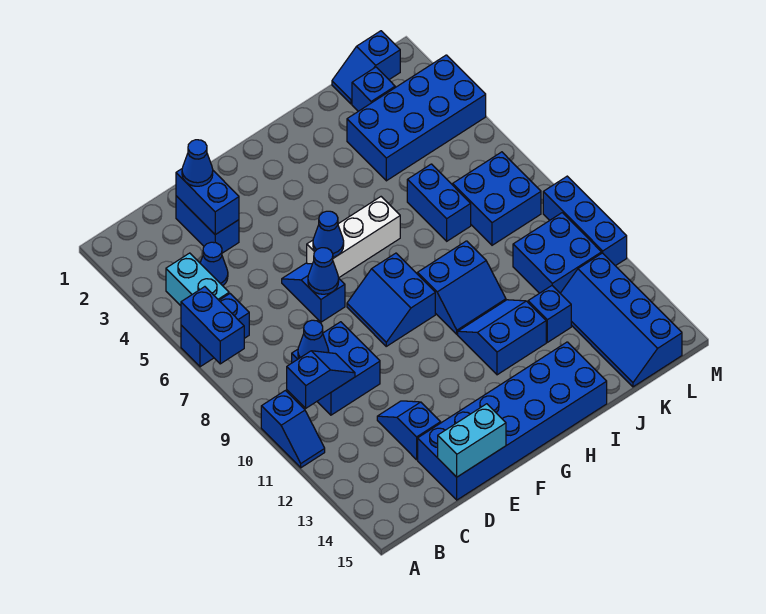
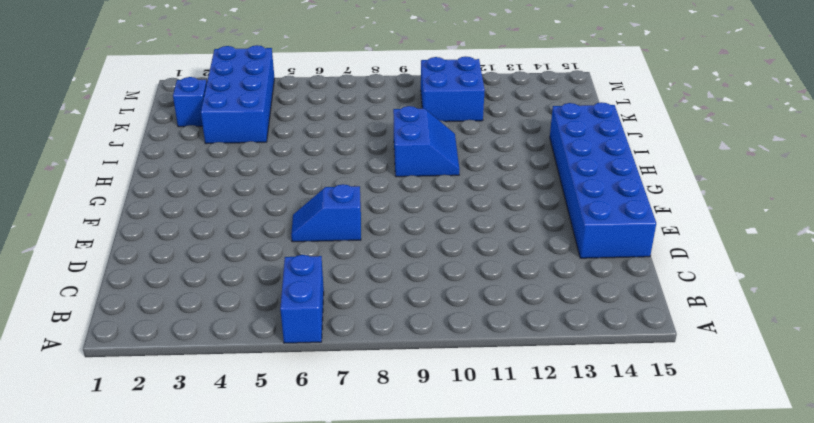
none -> blue slope A10:A11 level 1 top 10
none -> cyan brick B4:B5 level 1
none -> blue cone C4 level 1
none -> blue brick C9:D10 level 1

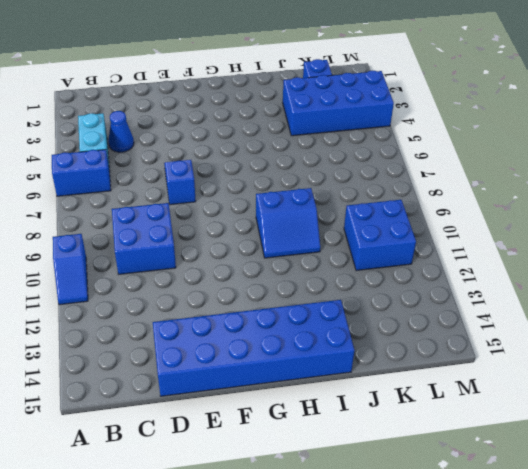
none -> blue brick D2:D3 level 1
none -> blue slope D12:D13 level 1 top 13
none -> white brick F6:H6 level 1
none -> blue slope F8:G9 level 1 top G

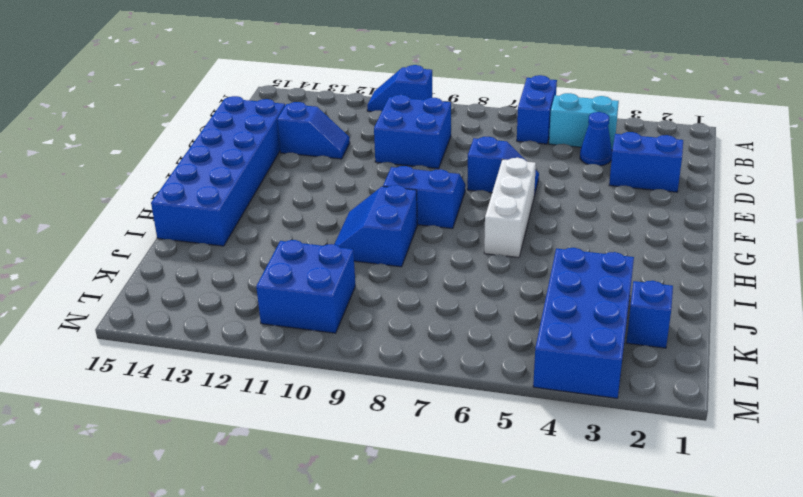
none -> blue slope H11:I12 level 1 top 12
none -> blue brick J6:J7 level 1
none -> blue brick J12 level 1
none -> blue slope K1:L1 level 1 top L

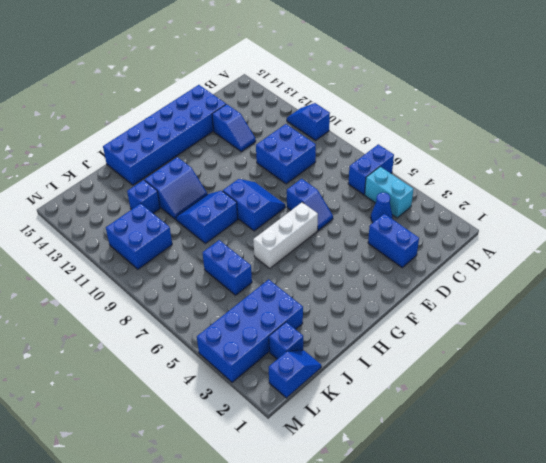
none -> blue brick K7:L8 level 1
none -> blue slope K12:L15 level 1 top L
none -> blue brick M9:M11 level 1
none -> blue brick A6:A7 level 2

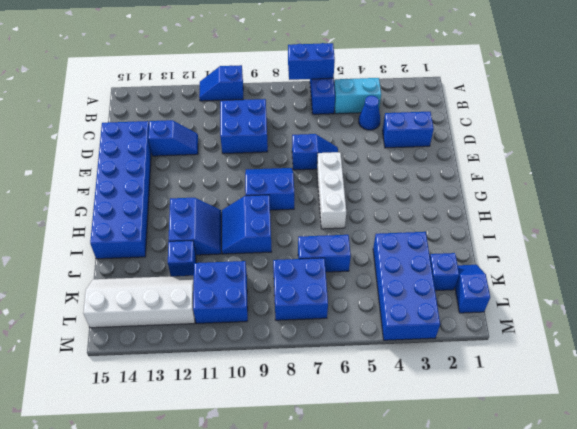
white slope K12:L15 level 1 top L -> blue slope K12:L15 level 1 top L
none -> blue brick M9:M11 level 1
none -> blue slope B10:C10 level 2 top B
none -> blue cone C9 level 2
none -> blue brick D2:D3 level 2

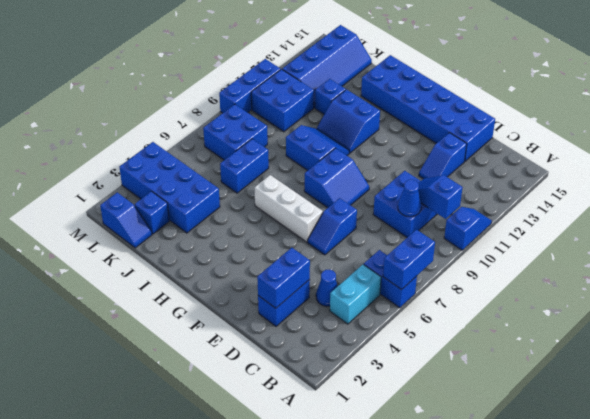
none -> cyan brick D15:E15 level 2
none -> blue cone E7 level 2
none -> blue cone F6 level 2
none -> blue cone D2 level 3

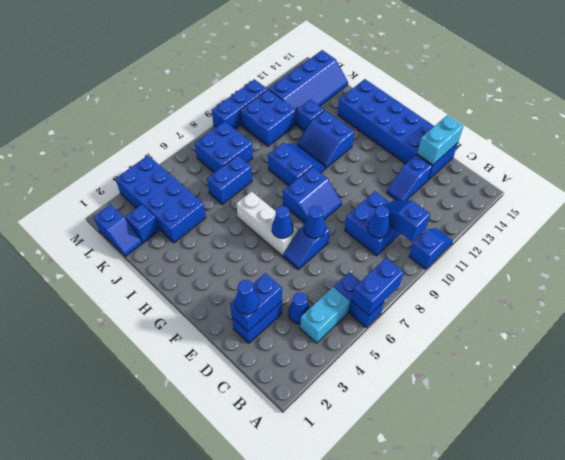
cyan brick D14:D15 level 2 -> cyan brick D15:E15 level 2

